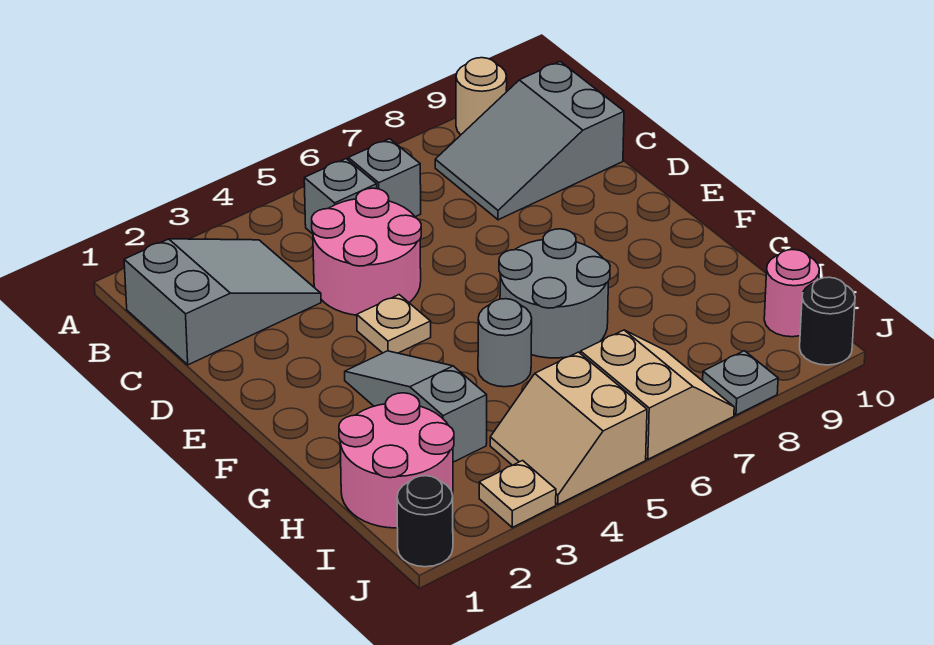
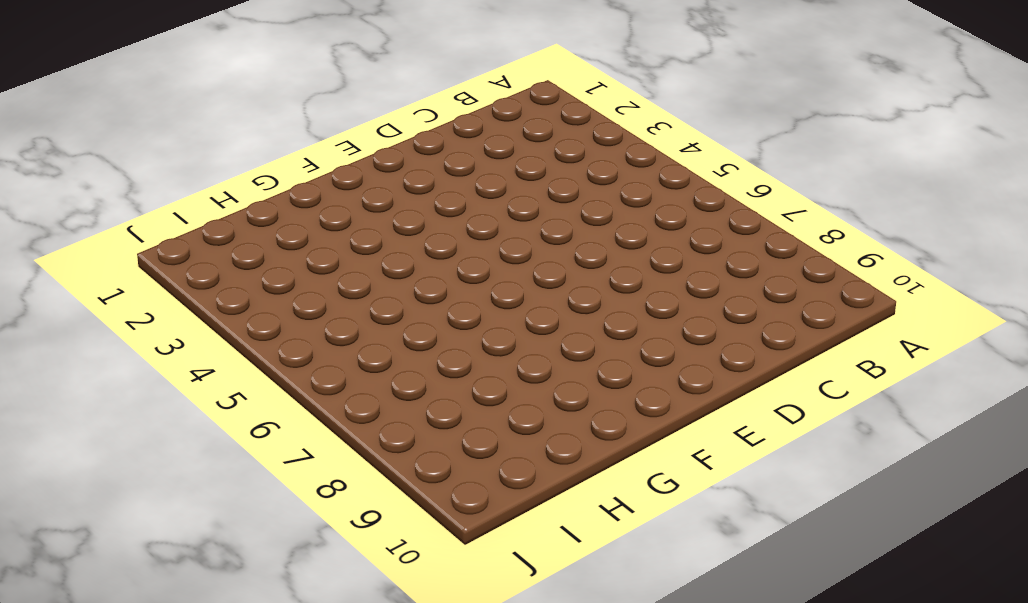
none -> tan round brick A9 level 1
none -> grey slope B1:C3 level 1 top 1
none -> grey brick B5 level 1

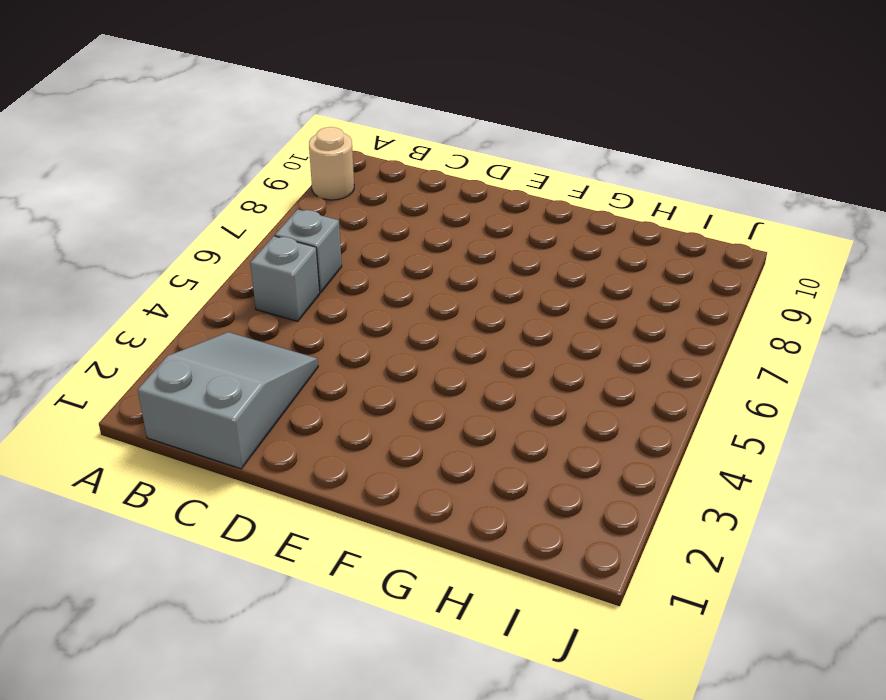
none -> grey slope B8:C10 level 1 top 10
none -> pink round brick C4:D5 level 1
none -> tan plate E4 level 1

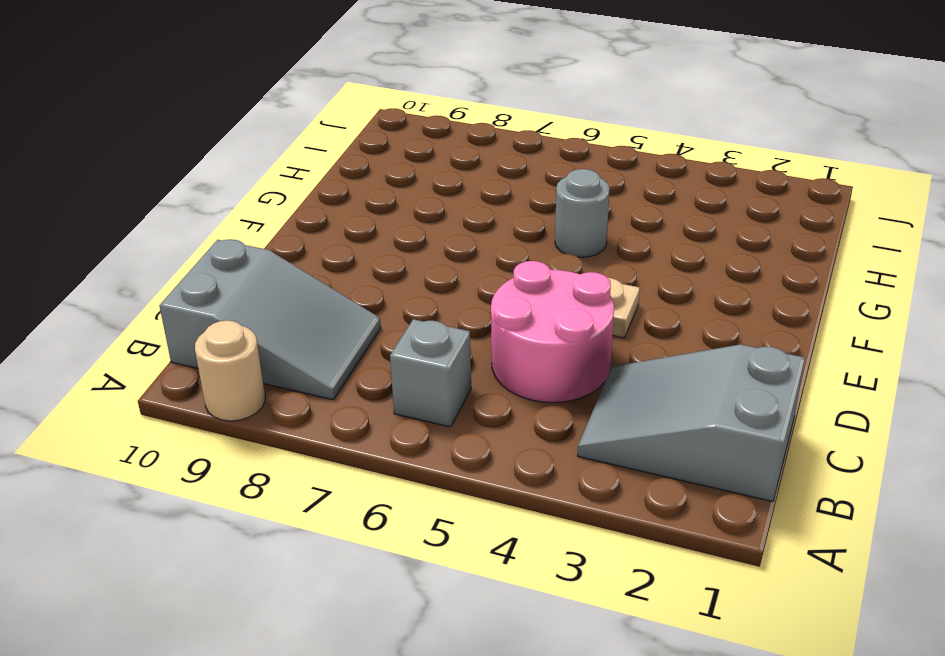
none -> grey brick B5 level 1
none -> grey slope F3:H3 level 1 top H
none -> grey round brick F6:G7 level 1

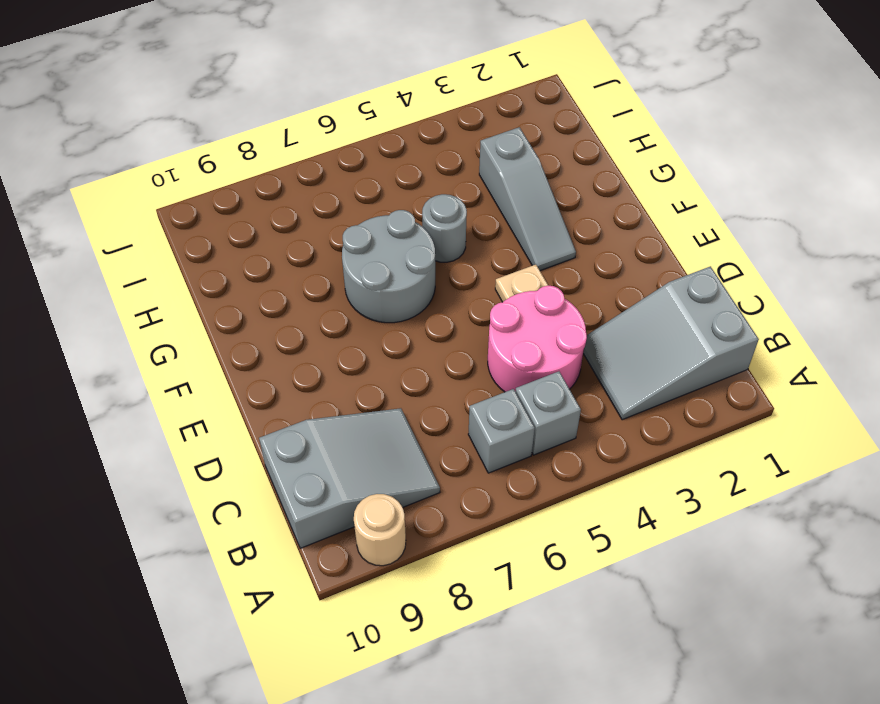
none -> pink round brick H1:I2 level 1
none -> tan slope I4:J5 level 1 top 5
none -> tan slope I6:J7 level 1 top 6

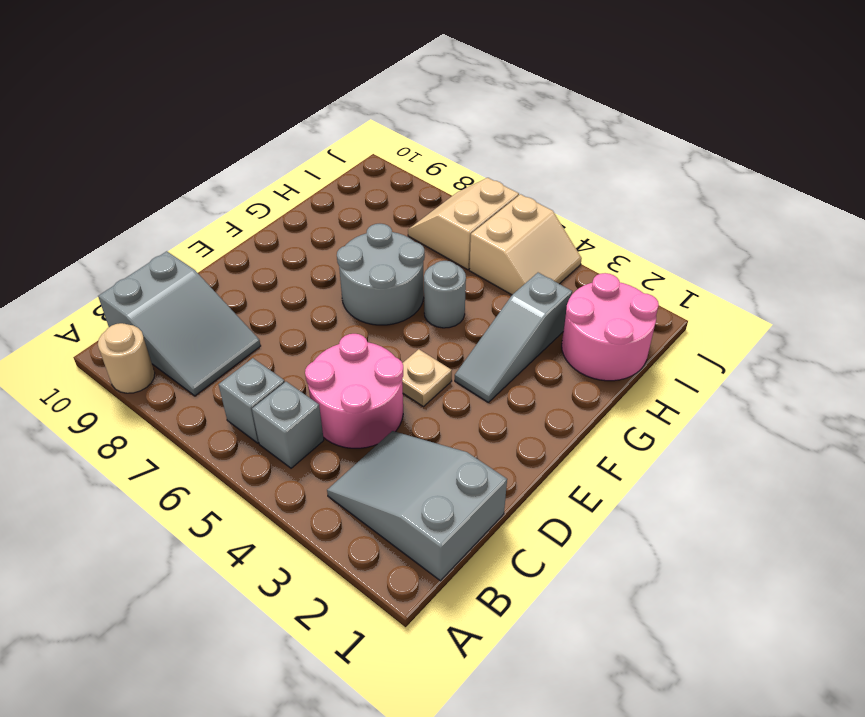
none -> pink round brick I10 level 1
none -> black round brick J1 level 1
none -> tan plate J3 level 1

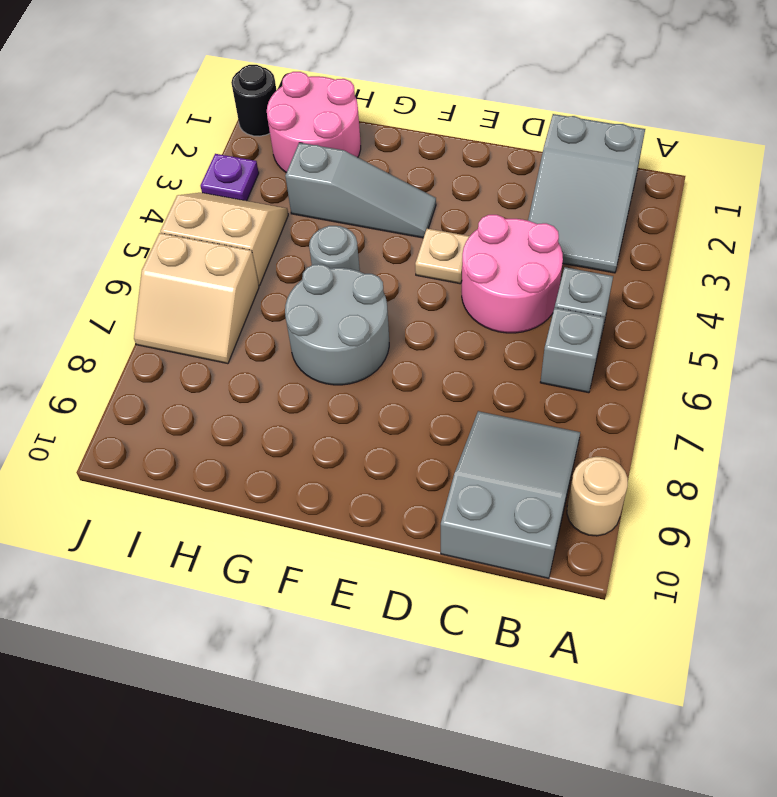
purple plate J3 level 1 -> tan plate J3 level 1
none -> pink round brick I10 level 1
none -> grey plate J8 level 1
none -> black round brick J10 level 1

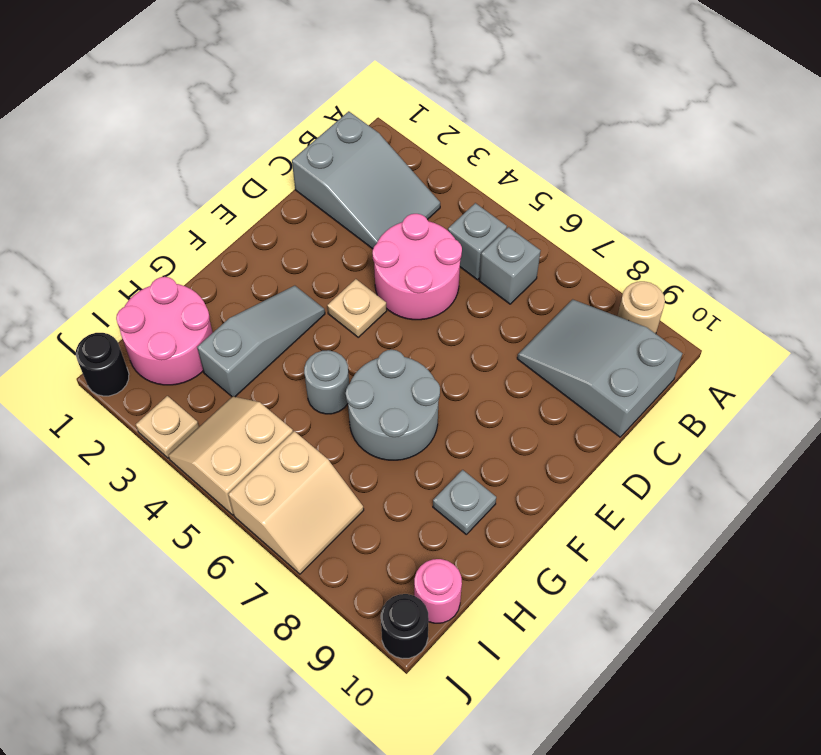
grey plate G9 level 1 -> grey plate J8 level 1

